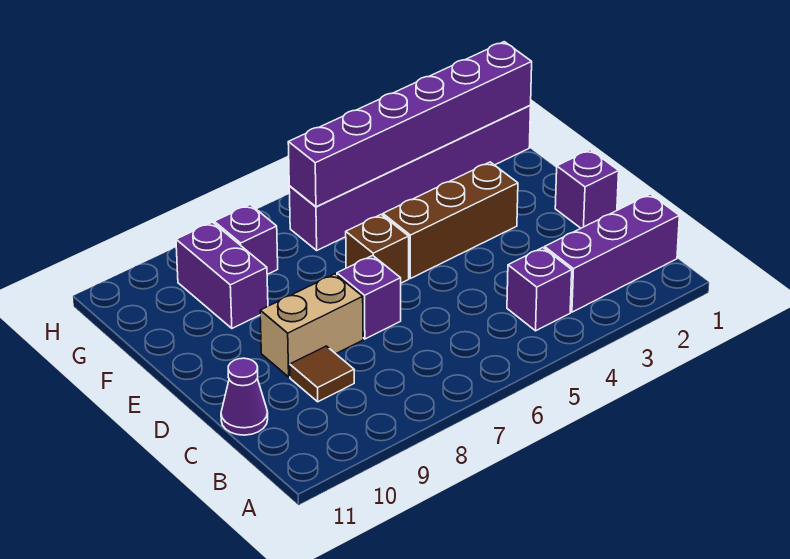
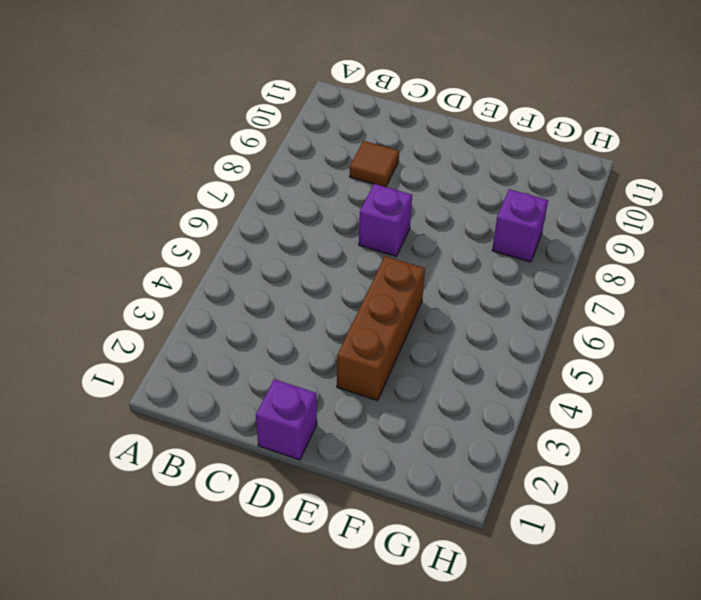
none -> purple brick B1:B3 level 1
none -> purple brick B4 level 1
none -> purple cone C11 level 1

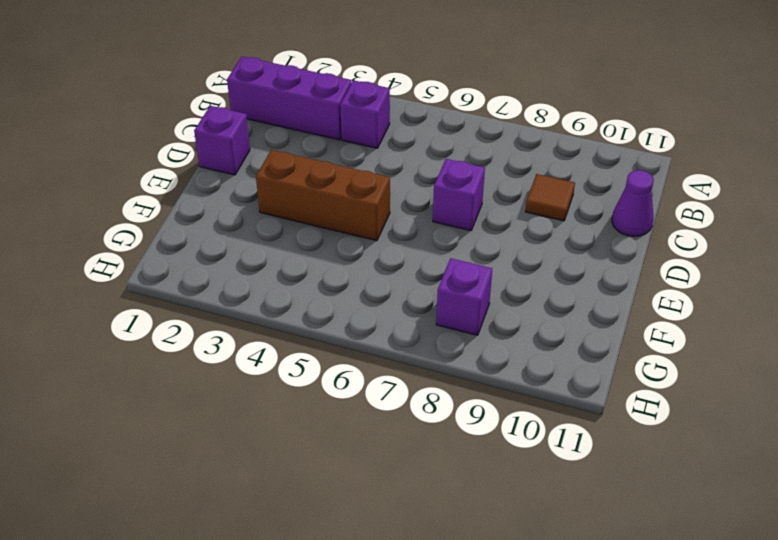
none -> tan brick D8:D9 level 1
none -> brown brick E6 level 1
none -> purple brick F9:G9 level 1

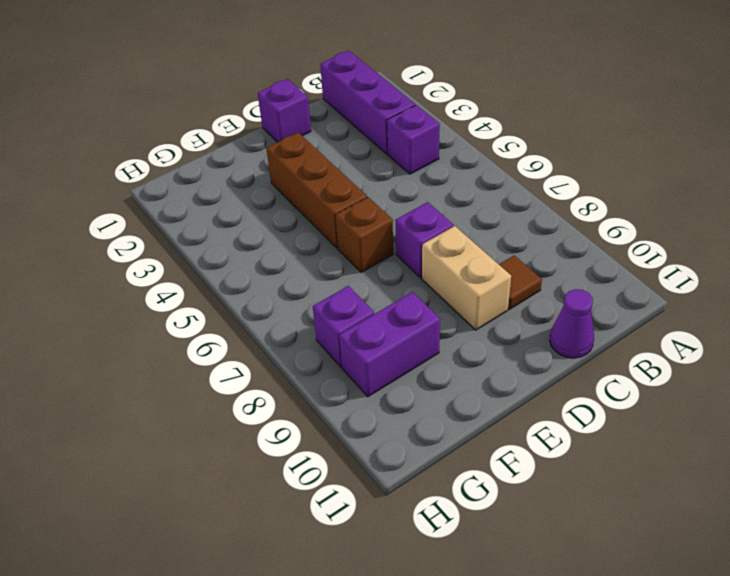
none -> purple brick G1:G6 level 1
none -> purple brick G1:G6 level 2

